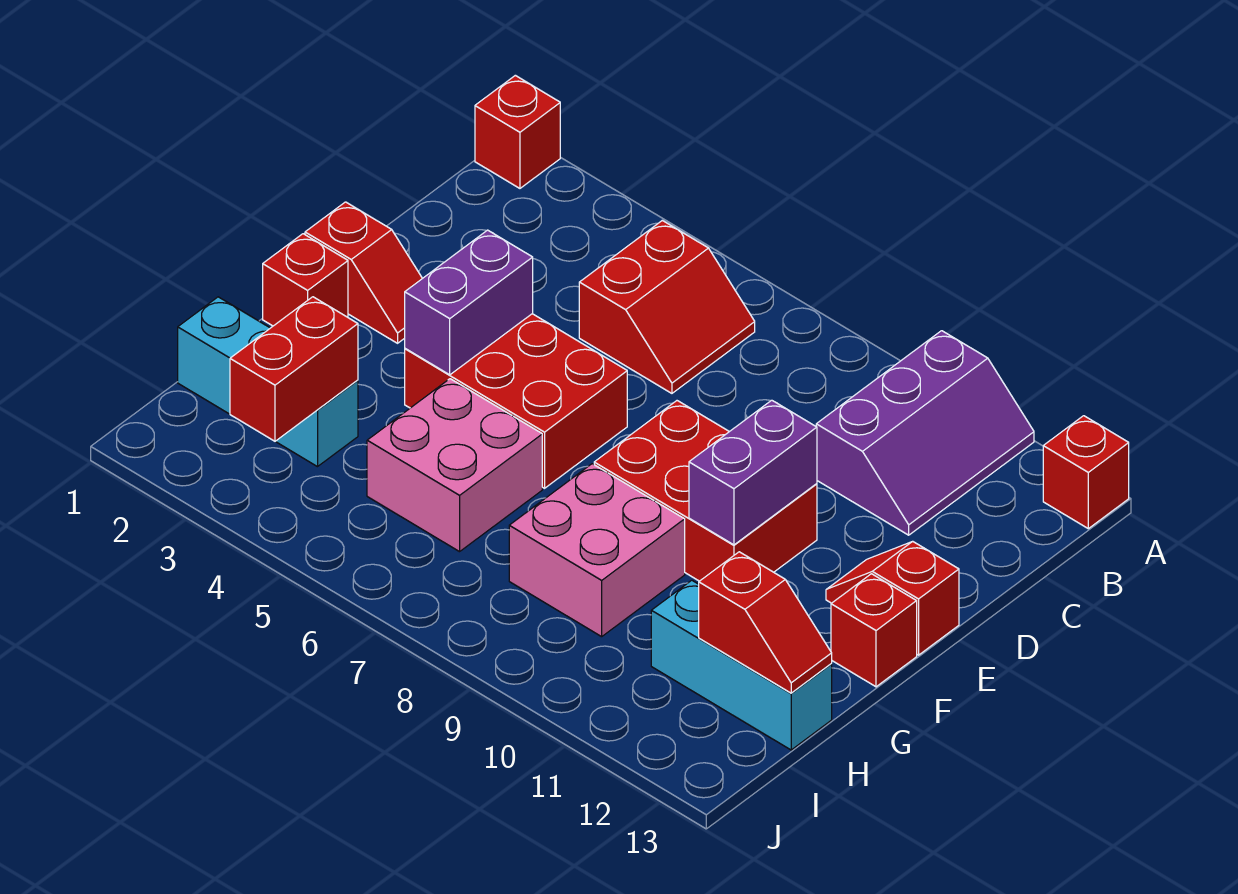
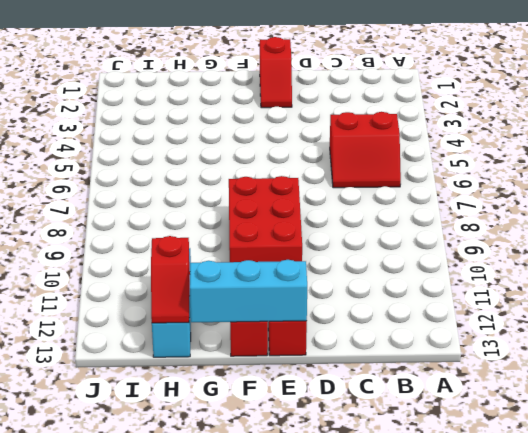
cyan brick E13:G13 level 2 -> cyan brick H1:H3 level 1
none -> red brick A1 level 1
none -> purple slope A10:C11 level 1 top 10
none -> red brick A13 level 1

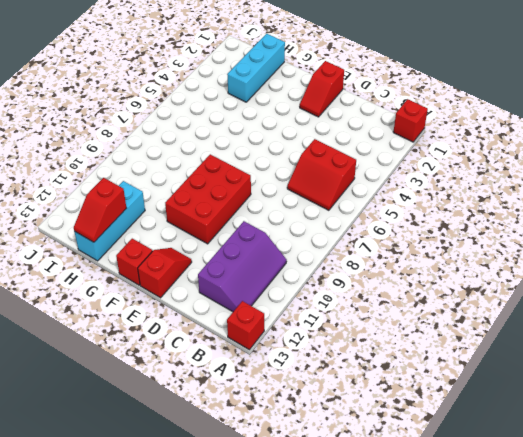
purple slope B10:C12 level 1 top C -> purple slope A10:C11 level 1 top 10
none -> red brick E4:F6 level 1
none -> red brick F1 level 1
none -> pink brick G5:H6 level 1

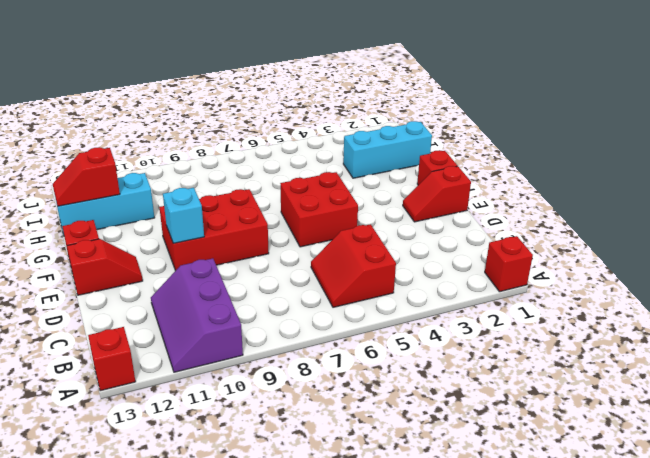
red brick E5:F6 level 1 -> red brick E4:F6 level 1
cyan brick E10 level 2 -> purple brick E10:F10 level 2
none -> pink brick G5:H6 level 1
none -> pink brick G8:H9 level 1
none -> purple brick E4:F4 level 2

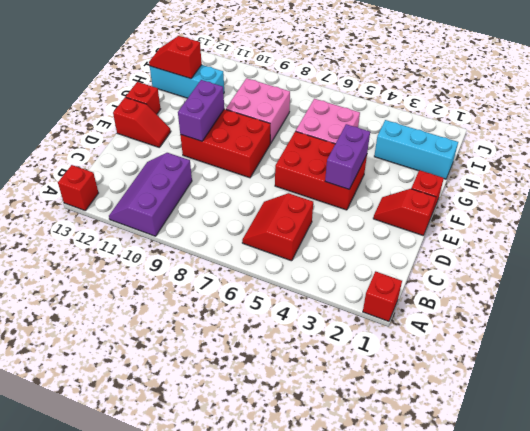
none -> red brick H3:I3 level 2

